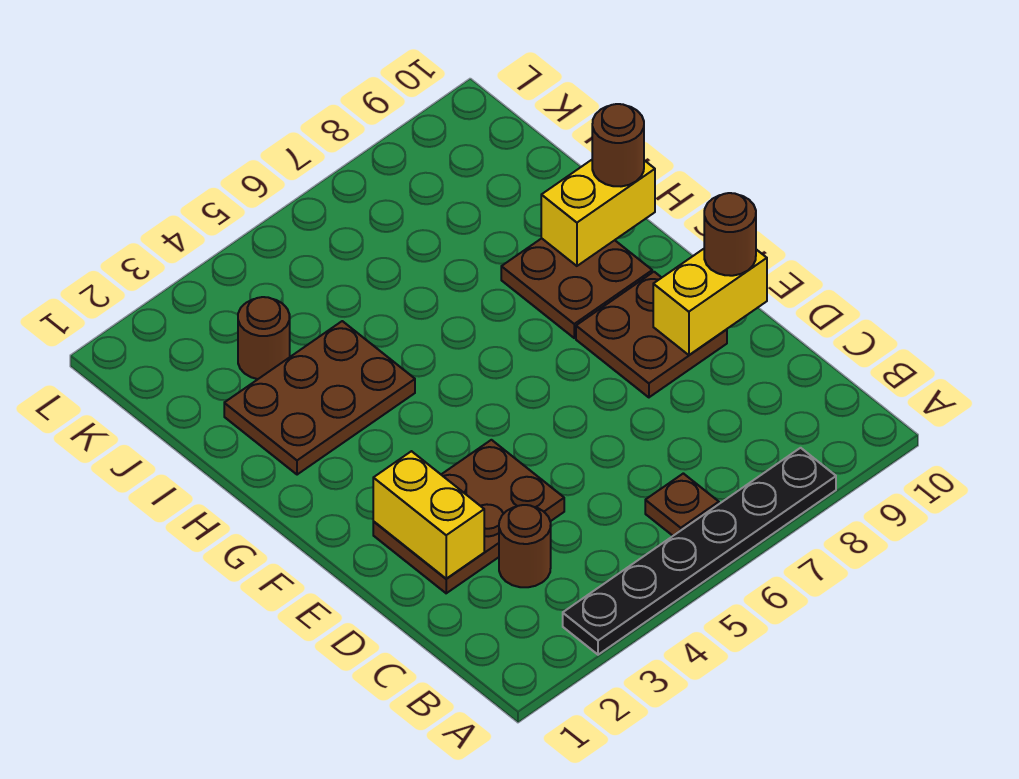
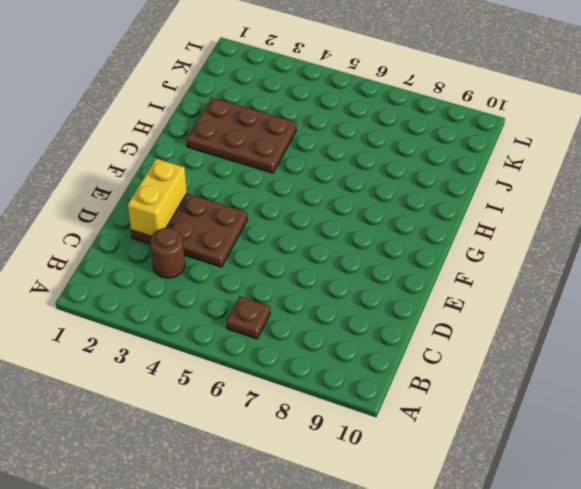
none -> black plate A3:A8 level 1
none -> brown plate E8:F9 level 1
none -> brown plate G8:H9 level 1

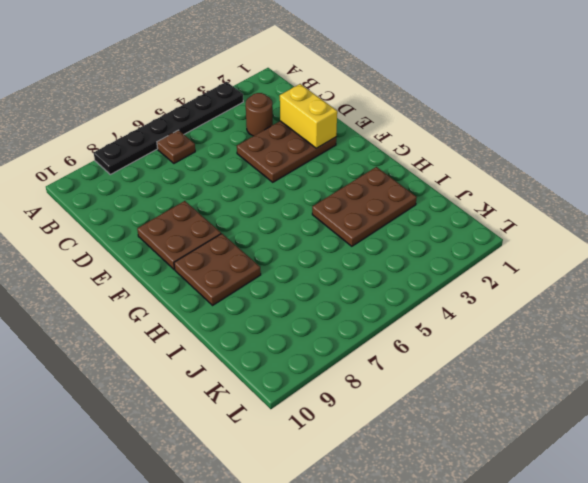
none -> brown round brick J3 level 1
none -> yellow brick E9:E10 level 2
none -> yellow brick H9:H10 level 2

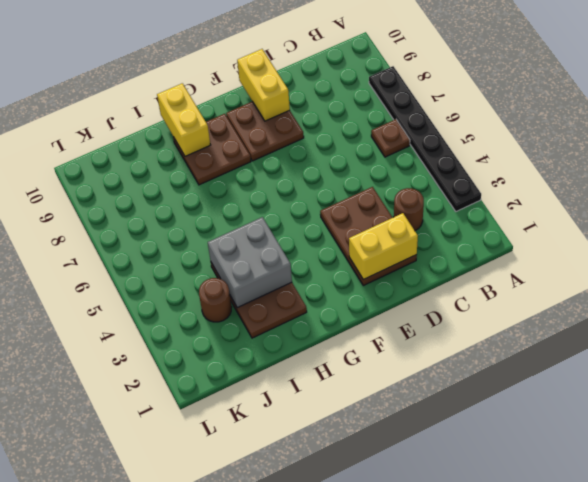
grey brick H3:I4 level 2 -> none
none -> brown round brick E10 level 3
none -> brown round brick H10 level 3

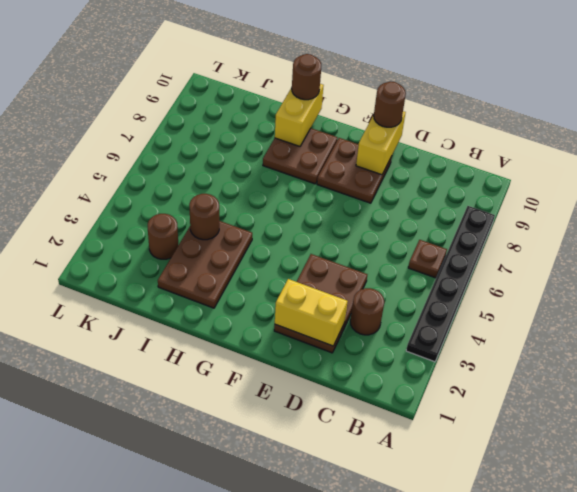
brown round brick I4 level 2 -> none

